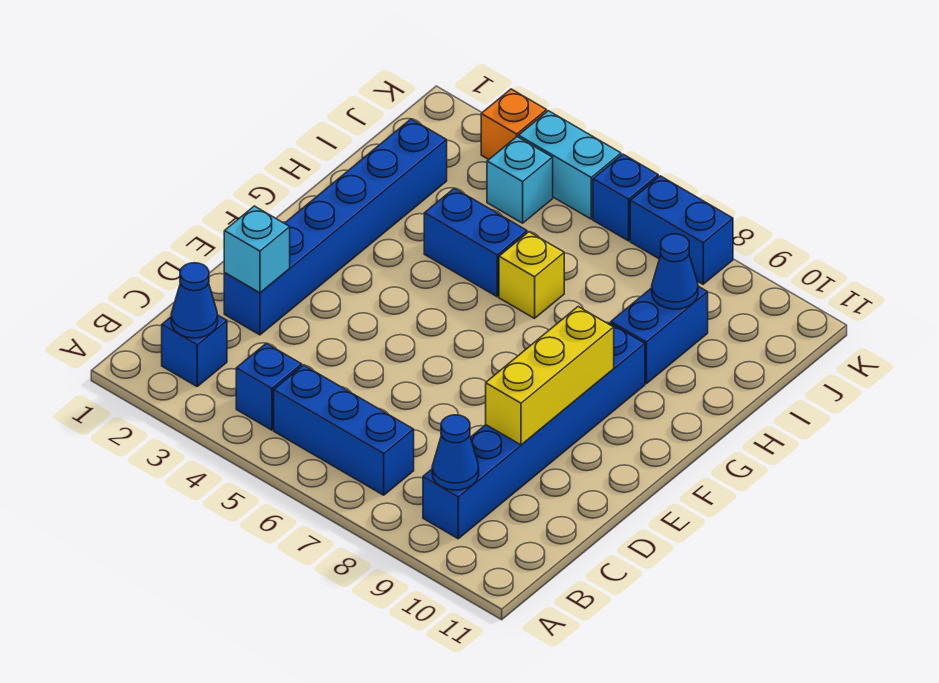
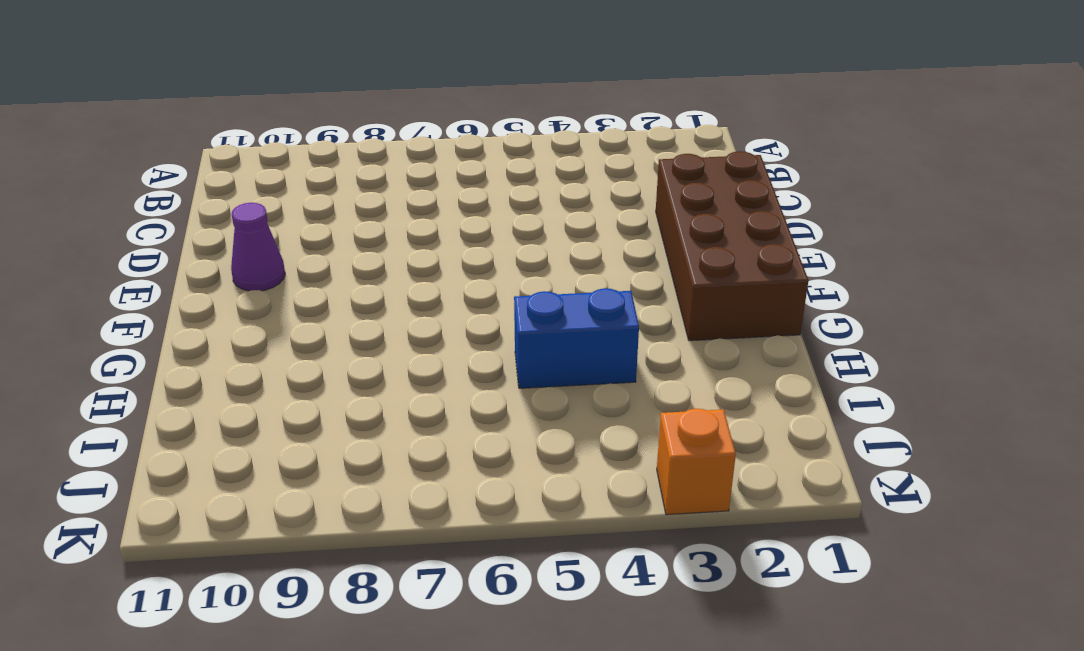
brown brick D1:G2 level 1 -> blue brick D2:I2 level 1
purple cone E10 level 1 -> none
none -> blue brick B2 level 1
none -> blue brick B4 level 1
none -> blue brick B5:B7 level 1

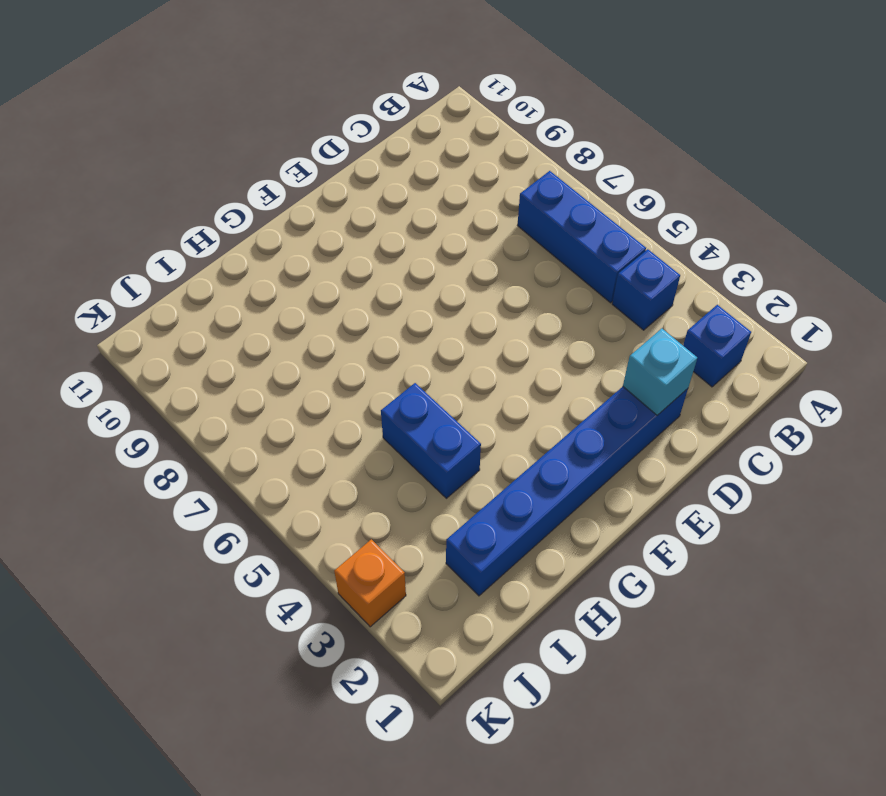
none -> blue brick B9:G9 level 1
none -> yellow brick H6 level 1
none -> blue brick H9:I9 level 1

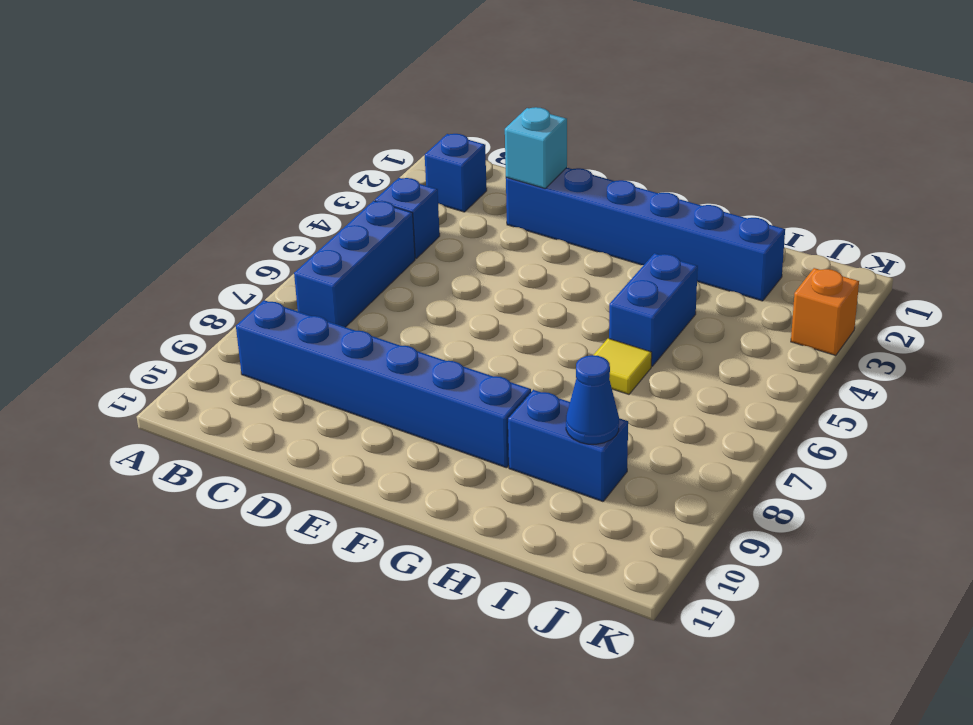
yellow tile H6 level 1 -> yellow brick H6 level 1
none -> cyan brick J4 level 1
none -> cyan brick K4:K5 level 1
none -> blue brick K6 level 1

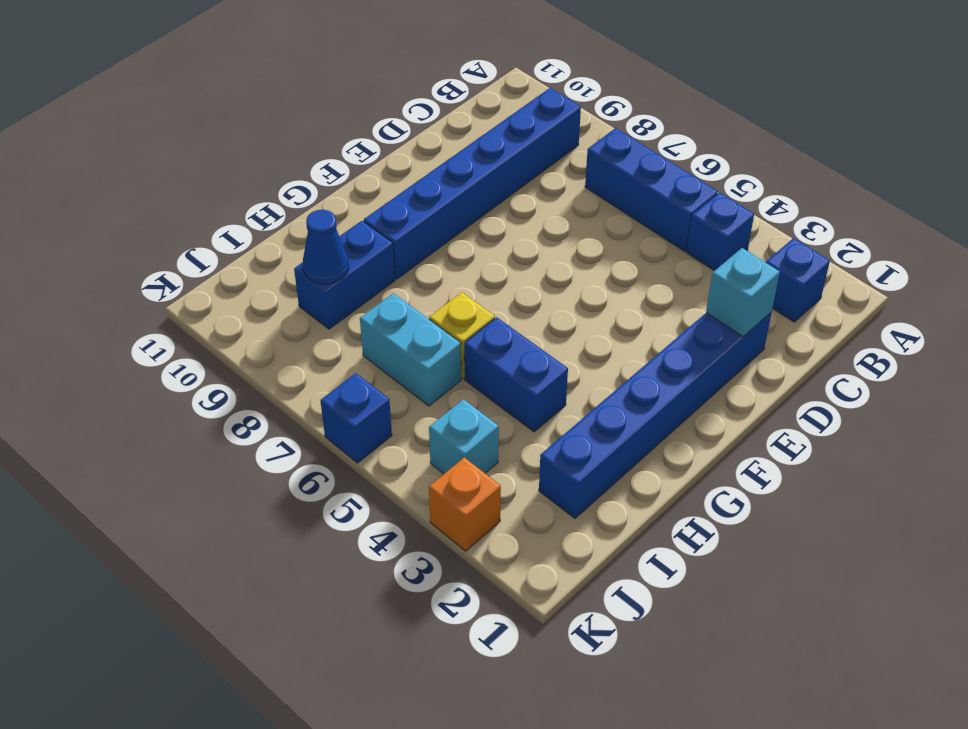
cyan brick I6:I7 level 1 -> cyan brick K4:K5 level 1
none -> blue brick K7:K8 level 1
none -> blue cone B2 level 2
none -> blue cone B9 level 2

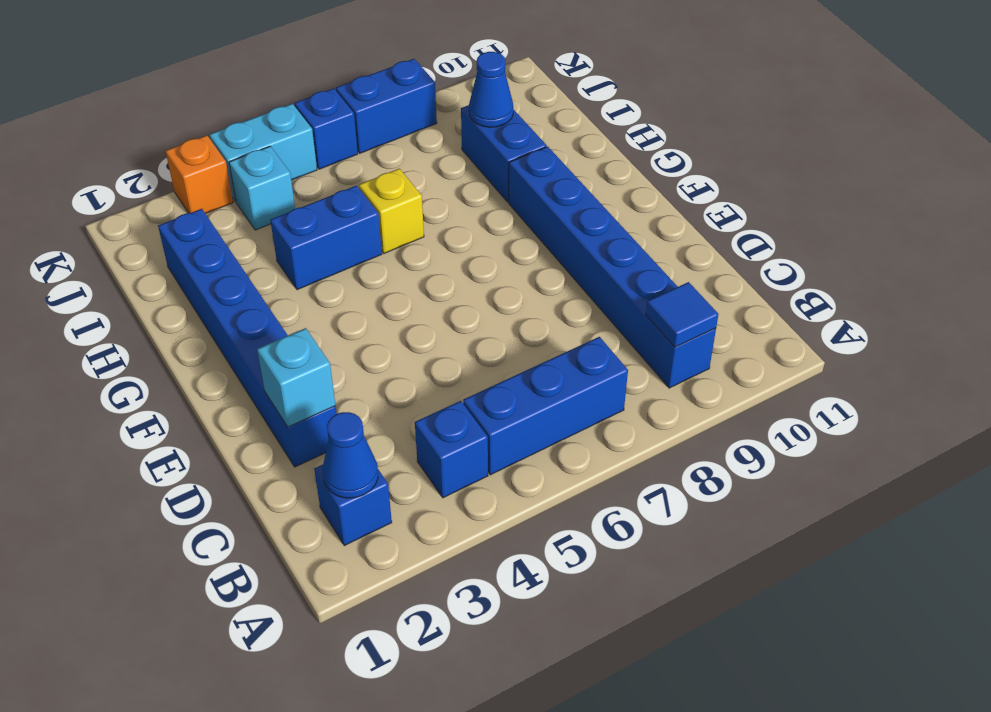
blue tile B9 level 2 -> blue cone B9 level 2
none -> yellow brick D9:F9 level 2

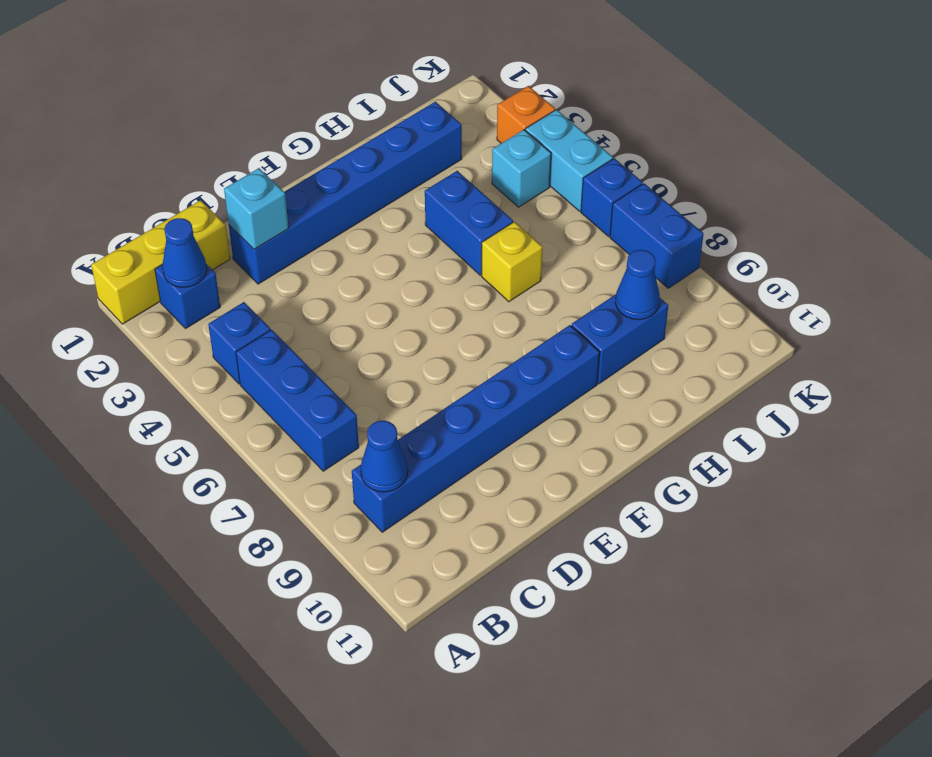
yellow brick A1:C1 level 1 -> yellow brick D9:F9 level 2

